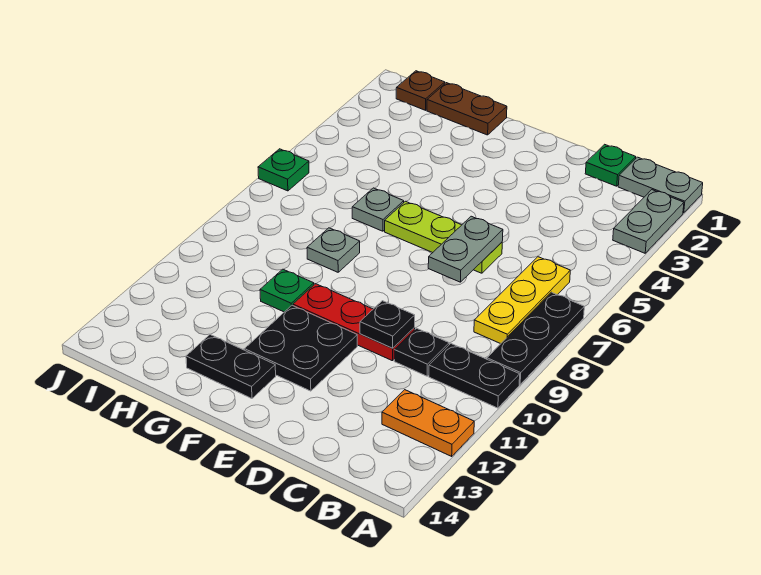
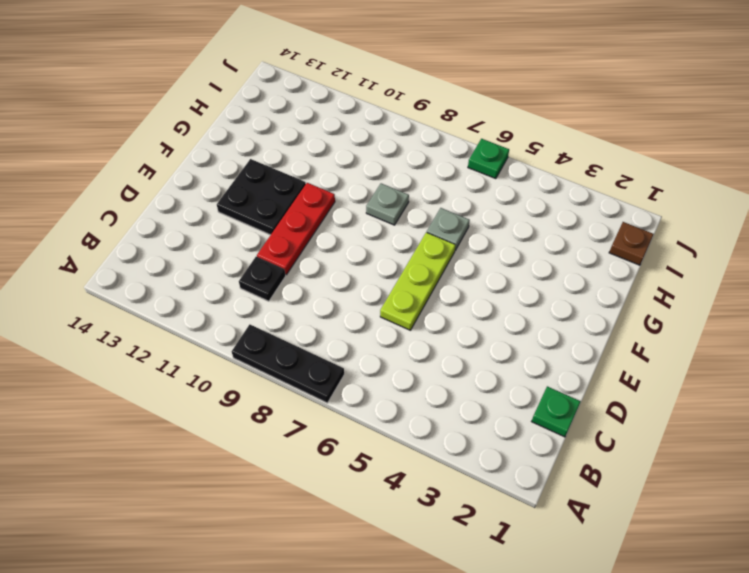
none -> grey plate A1:B1 level 1
none -> grey plate A2:A3 level 1
none -> black plate A10:B10 level 1

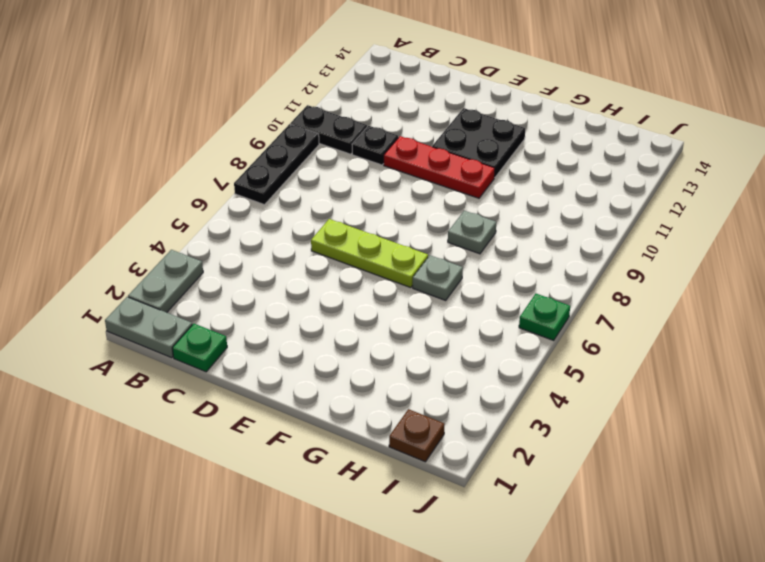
none -> orange plate A12:B12 level 1
none -> yellow plate B6:B8 level 1
none -> black plate F13:G13 level 1

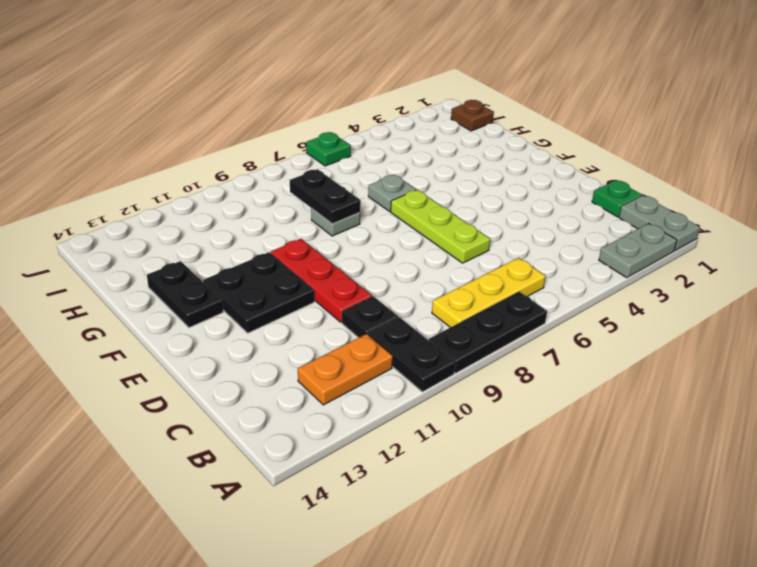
orange plate B11:B12 level 1 -> orange plate A12:B12 level 1
black plate G8:H8 level 2 -> none
none -> brown plate G1:H1 level 1
none -> green plate G10 level 1
none -> grey plate D6:D7 level 2

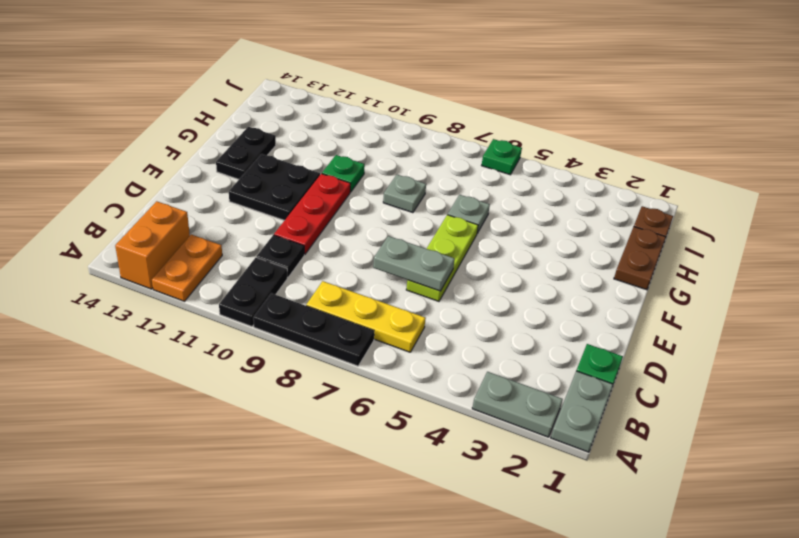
orange brick A13:B13 level 1 -> none
none -> black plate D10 level 2

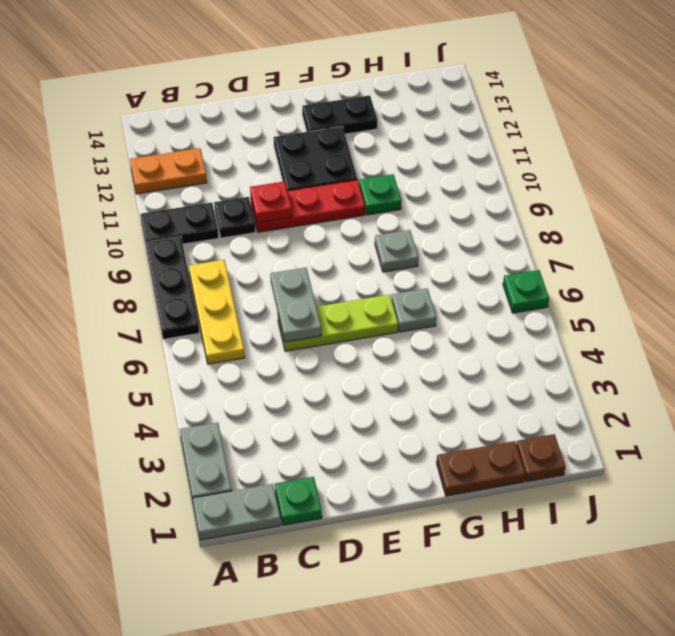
red plate D10 level 2 -> black plate D10 level 2

